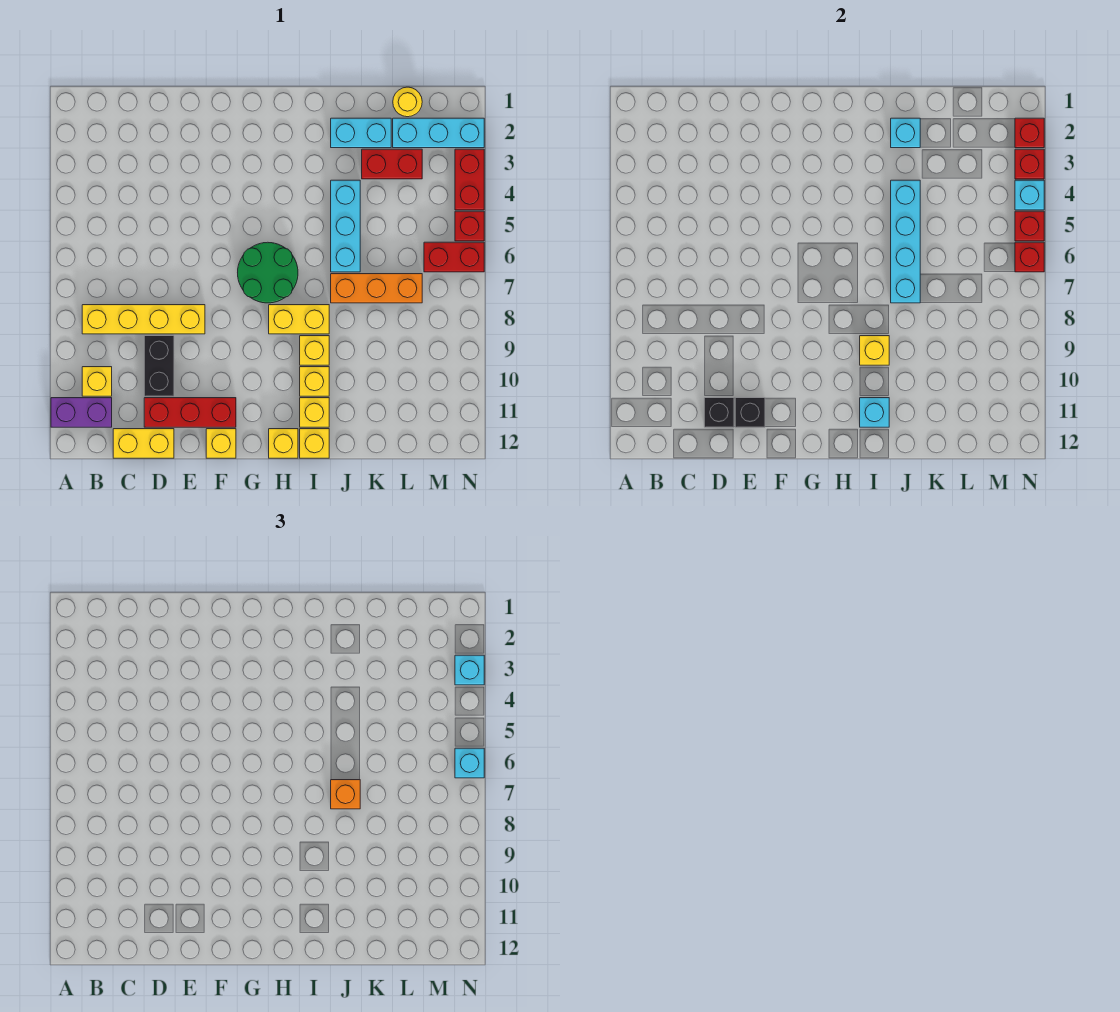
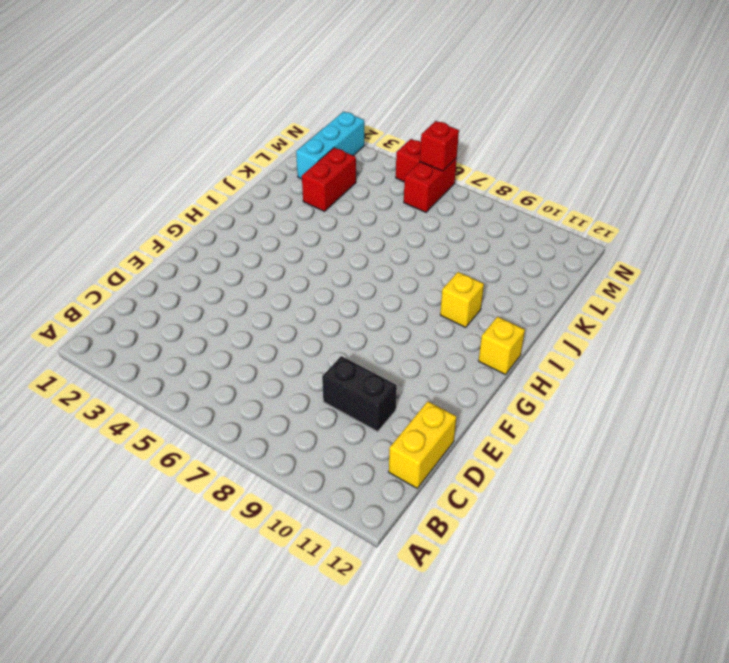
none -> purple brick A11:B11 level 1
none -> yellow brick B8:E8 level 1
none -> yellow brick B10 level 1
none -> red brick D11:F11 level 1

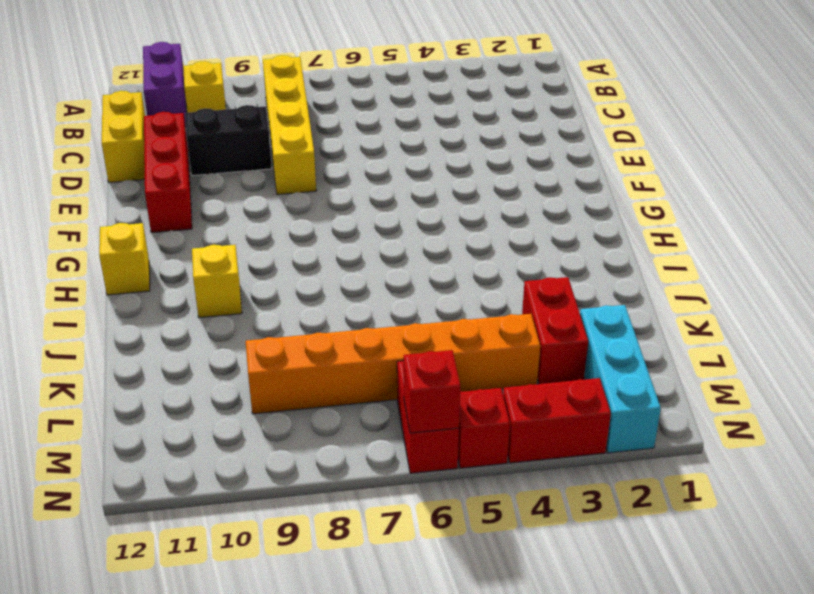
orange brick L4:L9 level 1 -> orange brick J7:L7 level 1
none -> yellow brick F12 level 1
none -> green round brick G6:H7 level 1
none -> yellow brick H8:I8 level 1
none -> yellow brick I9 level 1

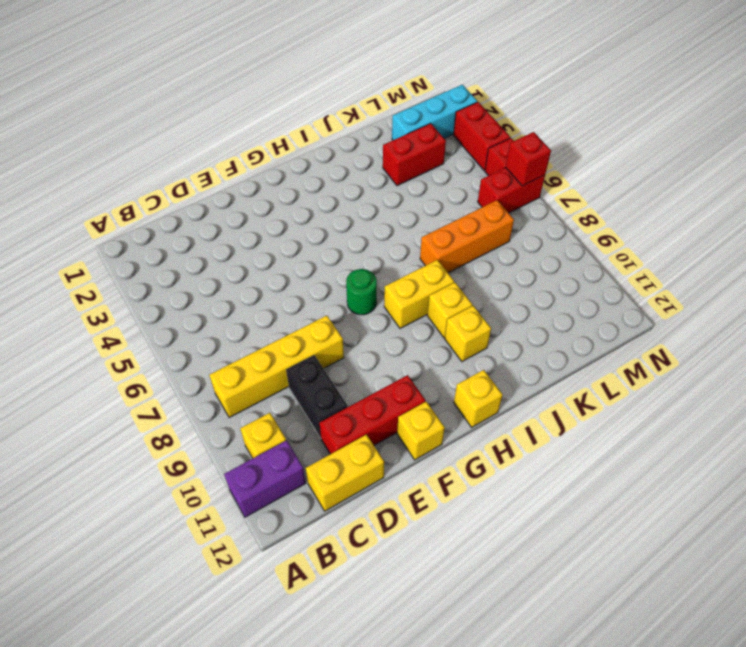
green round brick G7 level 1 -> green round brick G6:H7 level 1
none -> yellow brick I11 level 1
none -> yellow brick I12 level 1
none -> cyan brick J2:K2 level 1
none -> cyan brick J4:J6 level 1

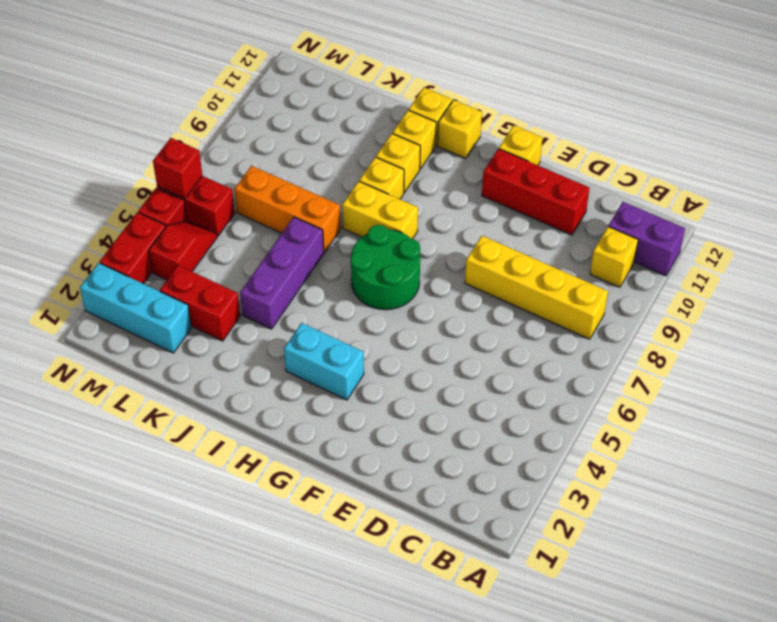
cyan brick G3:H3 level 1 -> cyan brick J2:K2 level 1
purple brick J4:J6 level 1 -> cyan brick J4:J6 level 1
red slope M4:M5 level 1 top 4 -> none
none -> yellow brick C12:D12 level 1
none -> black brick D9:D10 level 1
none -> yellow round brick L1 level 1
none -> black brick D11 level 2

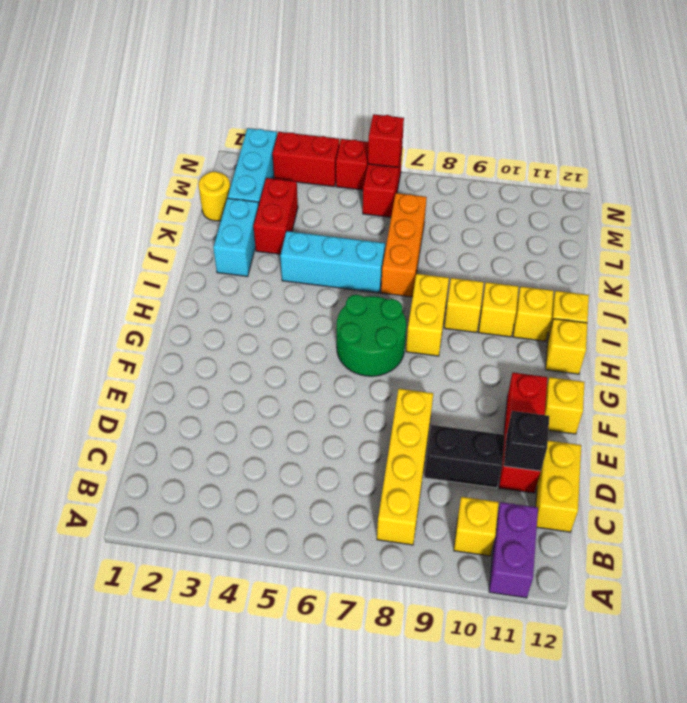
none -> black brick E11 level 2
none -> yellow brick I9 level 2
none -> cyan brick I11 level 2
none -> cyan brick J2 level 2

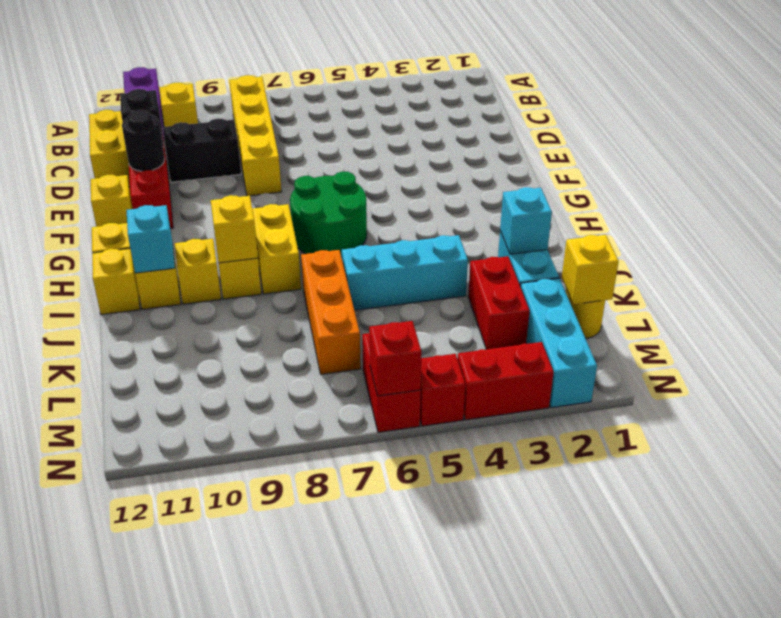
black round brick E11 level 2 -> black brick E11 level 2
yellow brick L1 level 2 -> none
none -> cyan brick J4:J7 level 2
none -> red brick N2 level 2
none -> red brick N3 level 2
none -> cyan brick N4 level 2

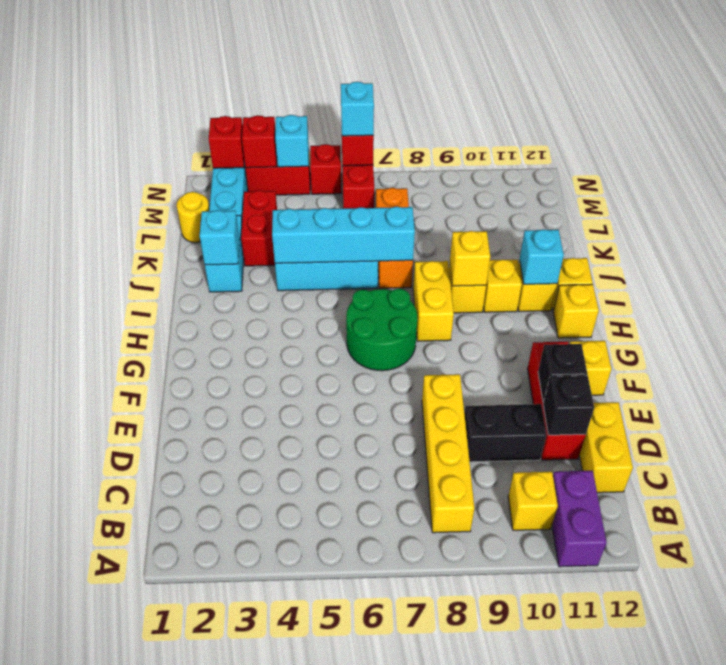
none -> red brick N5 level 2
none -> orange brick J7 level 3
none -> cyan brick N3 level 3

